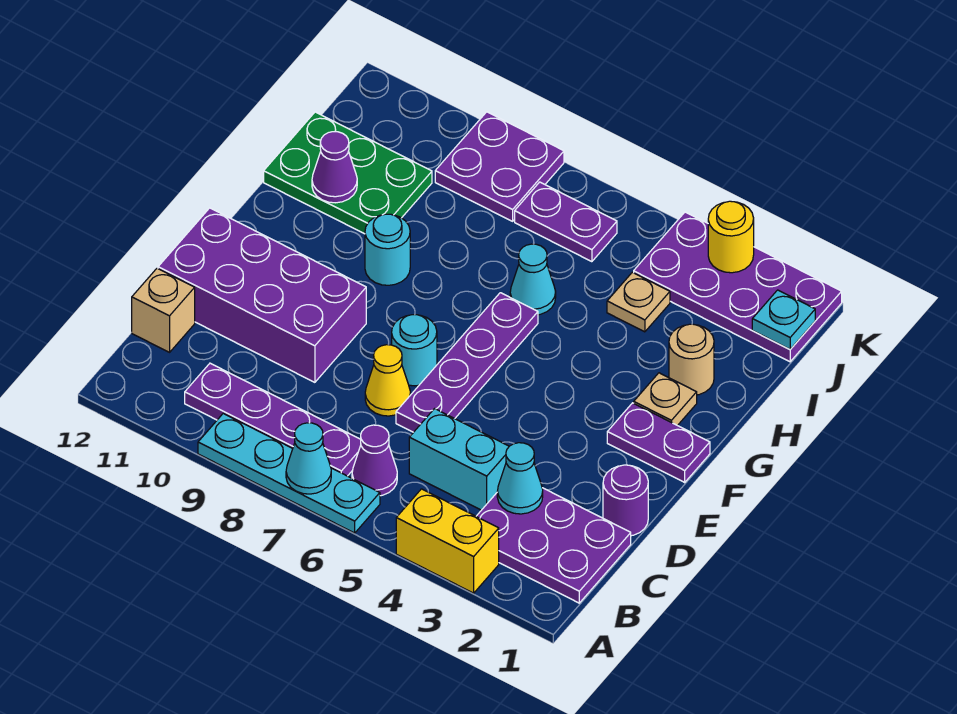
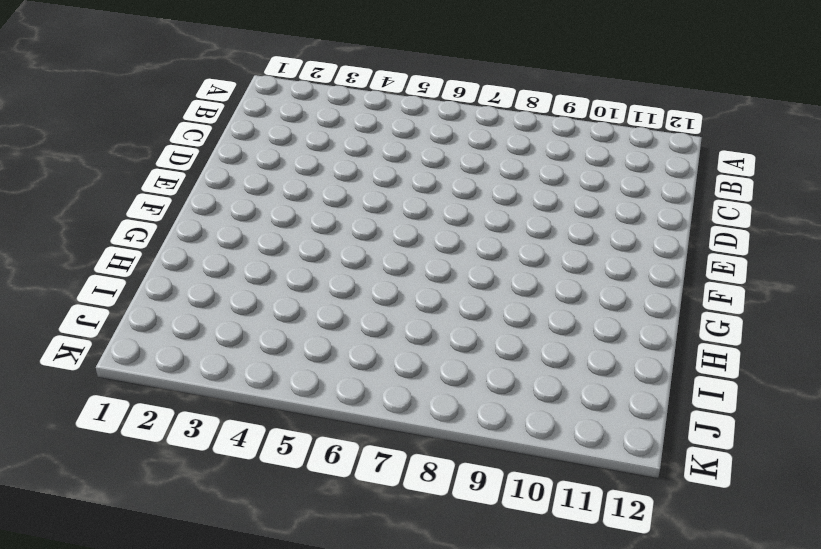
none -> yellow brick A3:A4 level 1
none -> cyan plate A6:A9 level 1
none -> purple plate B1:C3 level 1

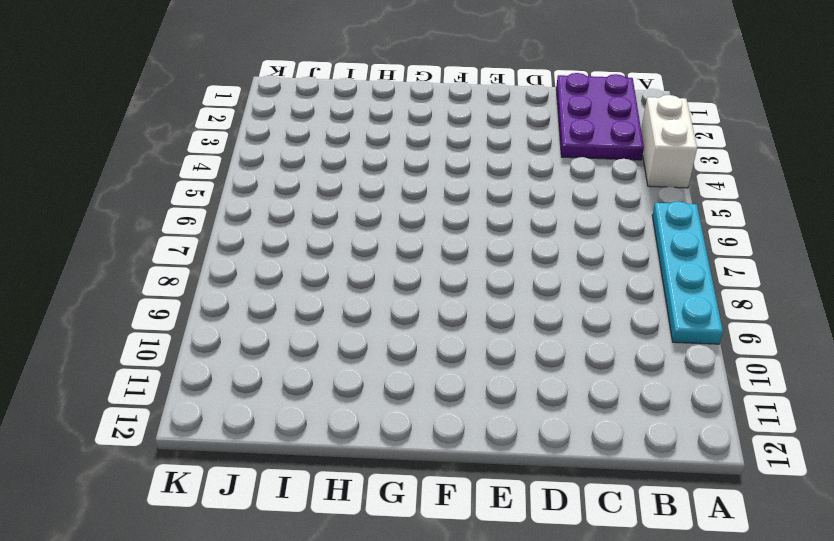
white brick A3:A4 level 1 -> yellow brick A3:A4 level 1
none -> purple cone B6 level 1
none -> purple plate B7:B10 level 1
none -> cyan brick C4:C5 level 1

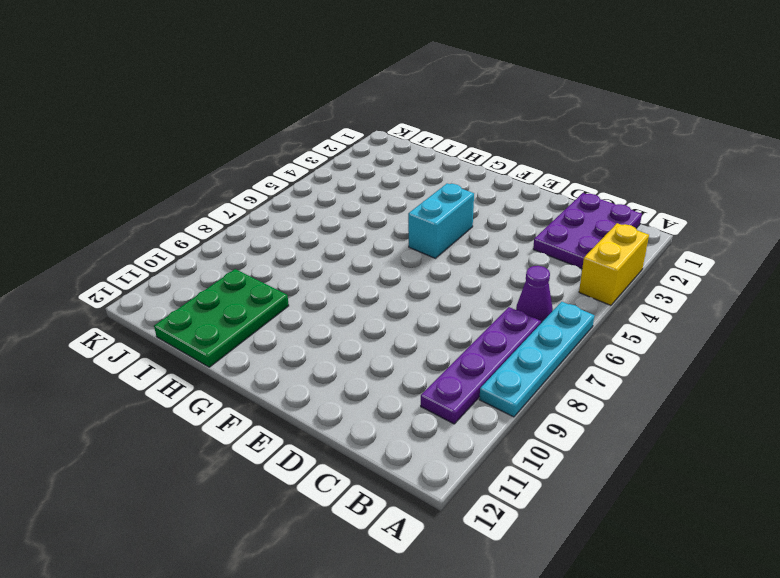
cyan brick F4:F5 level 1 -> cyan brick C4:C5 level 1
none -> tan brick C12 level 1
none -> purple round brick D1 level 1
none -> purple plate D6:G6 level 1

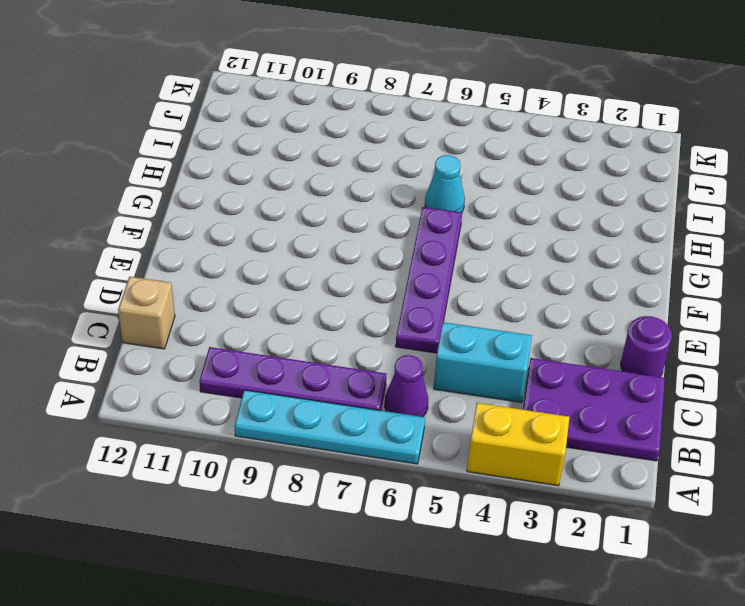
none -> yellow cone D7 level 1
none -> purple brick D9:E12 level 1
none -> cyan round brick E7 level 1

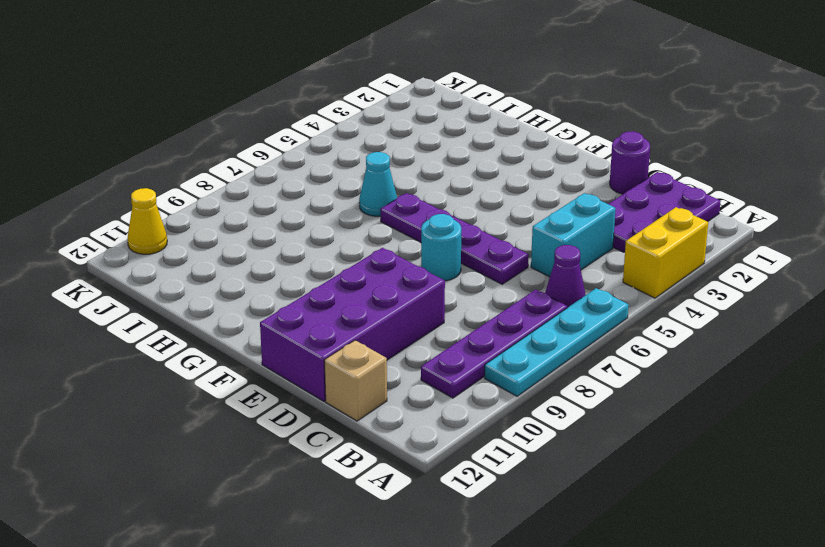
yellow cone K11 level 1 -> yellow cone D7 level 1
none -> purple plate F1:F2 level 1
none -> tan plate G2 level 1
none -> cyan round brick G9 level 1

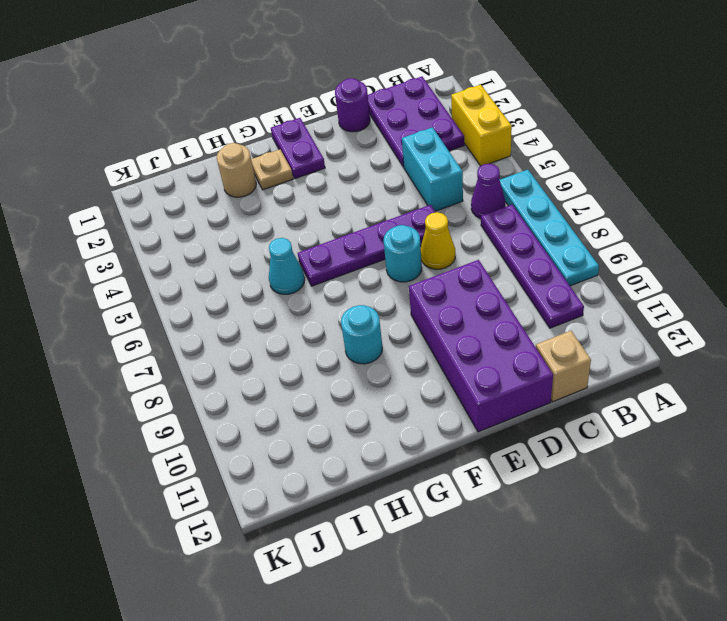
none -> green plate H10:I12 level 1
none -> tan plate I4 level 1
none -> purple plate J1:K4 level 1

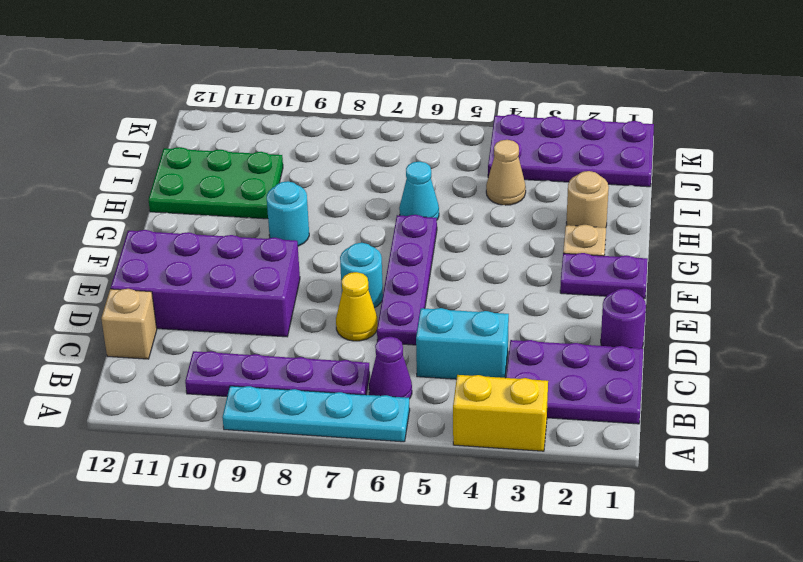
tan cone I4 level 1 -> tan plate I4 level 1
none -> purple plate J6:J7 level 1
none -> purple plate J8:K9 level 1
none -> cyan cone A7 level 2

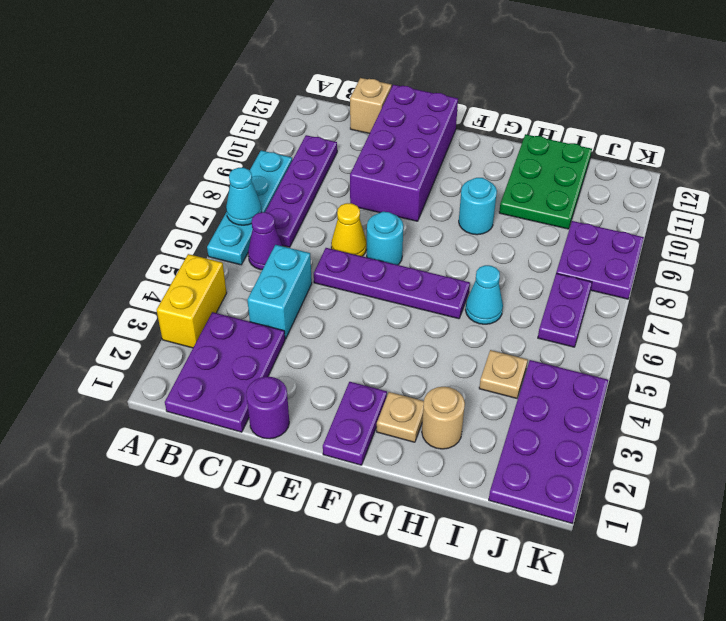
none -> cyan cone C3 level 2
none -> purple cone H11 level 2
none -> cyan plate J1 level 2

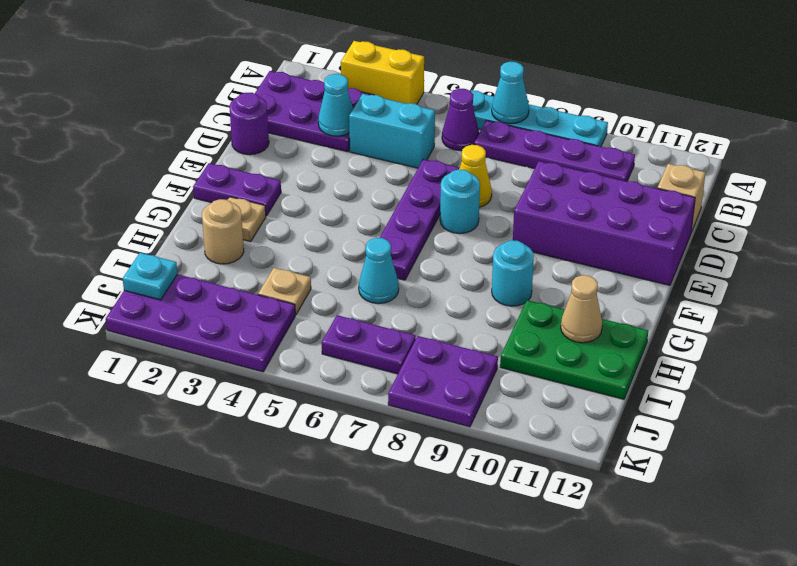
tan cone H11 level 2 -> purple cone H11 level 2
none -> yellow round brick K3 level 2

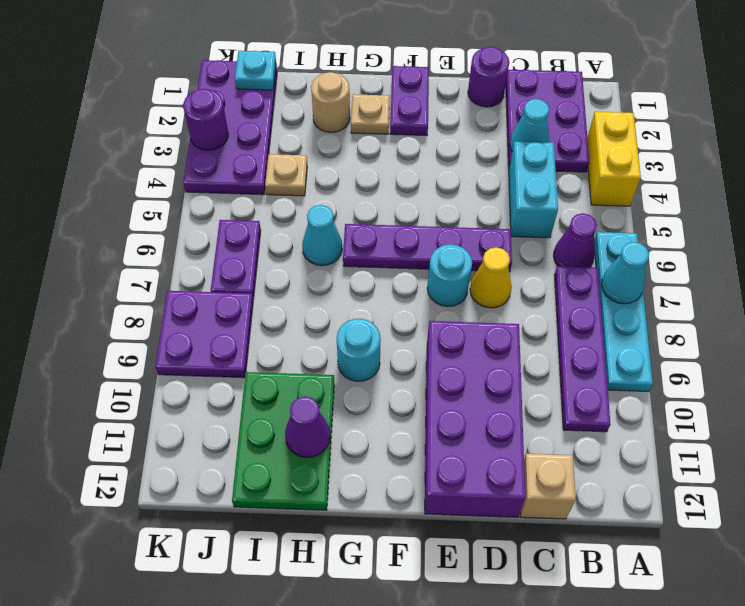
purple round brick K3 level 2 -> yellow round brick K3 level 2

